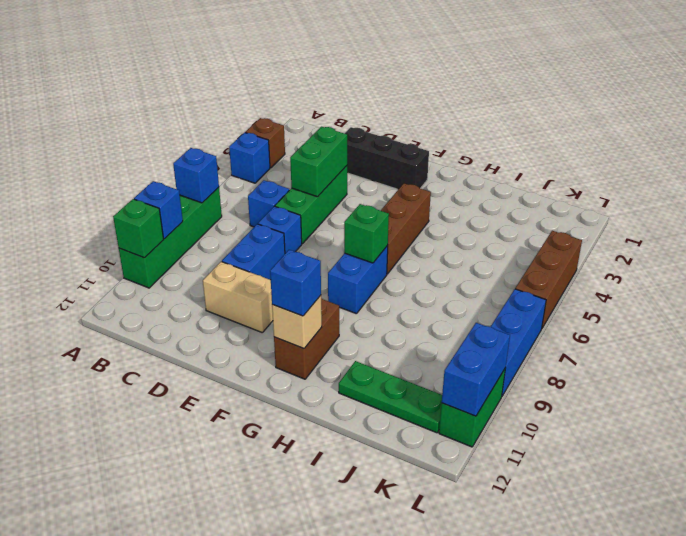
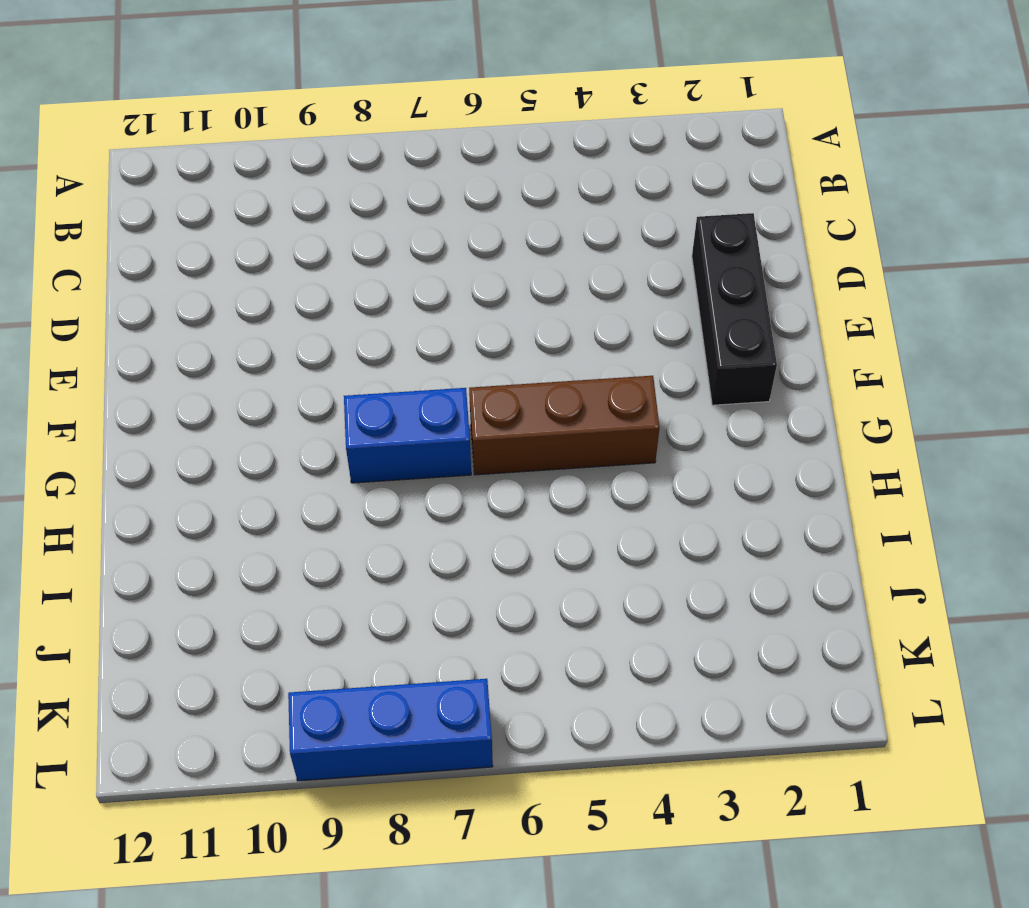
none -> brown brick A3 level 1
none -> blue brick A4 level 1
none -> green brick A7:A10 level 1

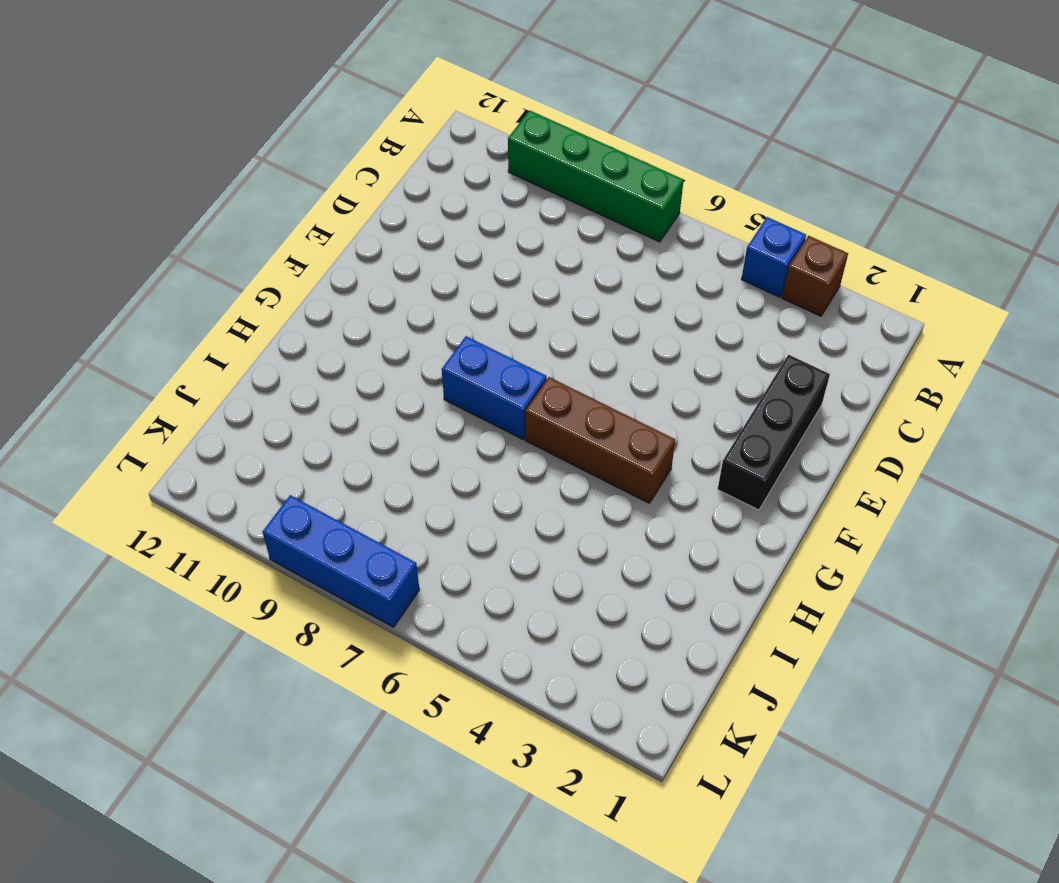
none -> blue brick C6 level 1
none -> green brick D4:D6 level 1
none -> blue brick D7 level 1

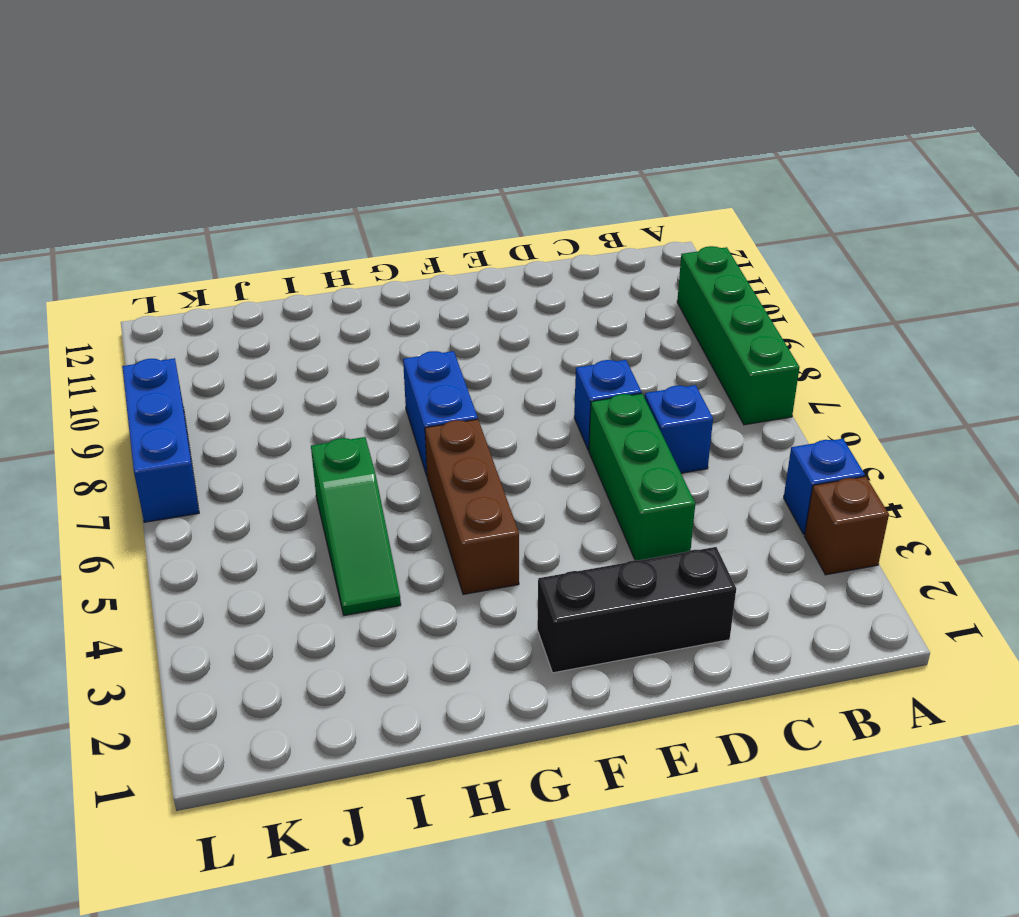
green slope I4:I6 level 1 top 6 -> none
none -> blue brick D8:D9 level 1
none -> tan brick D10:E10 level 1
none -> brown brick G10:G11 level 1

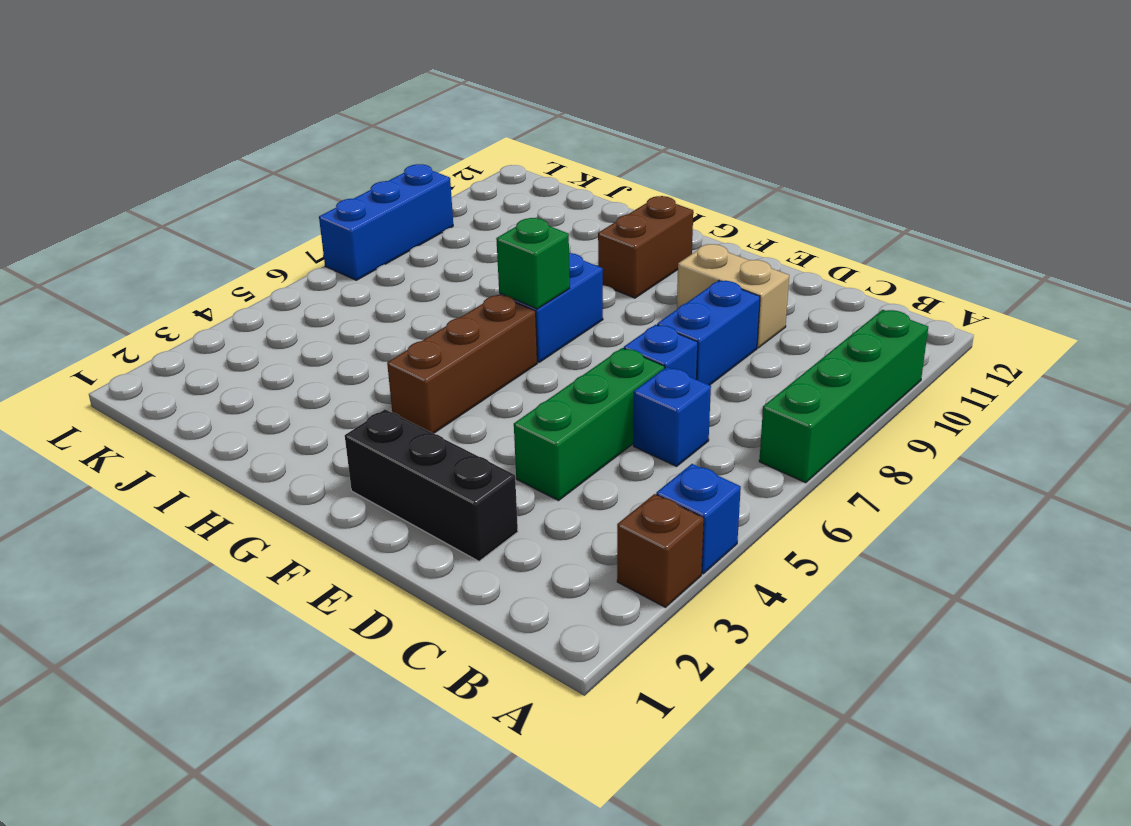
none -> green plate I11:K11 level 1
none -> brown brick L4:L6 level 1
none -> green brick L10:L11 level 1

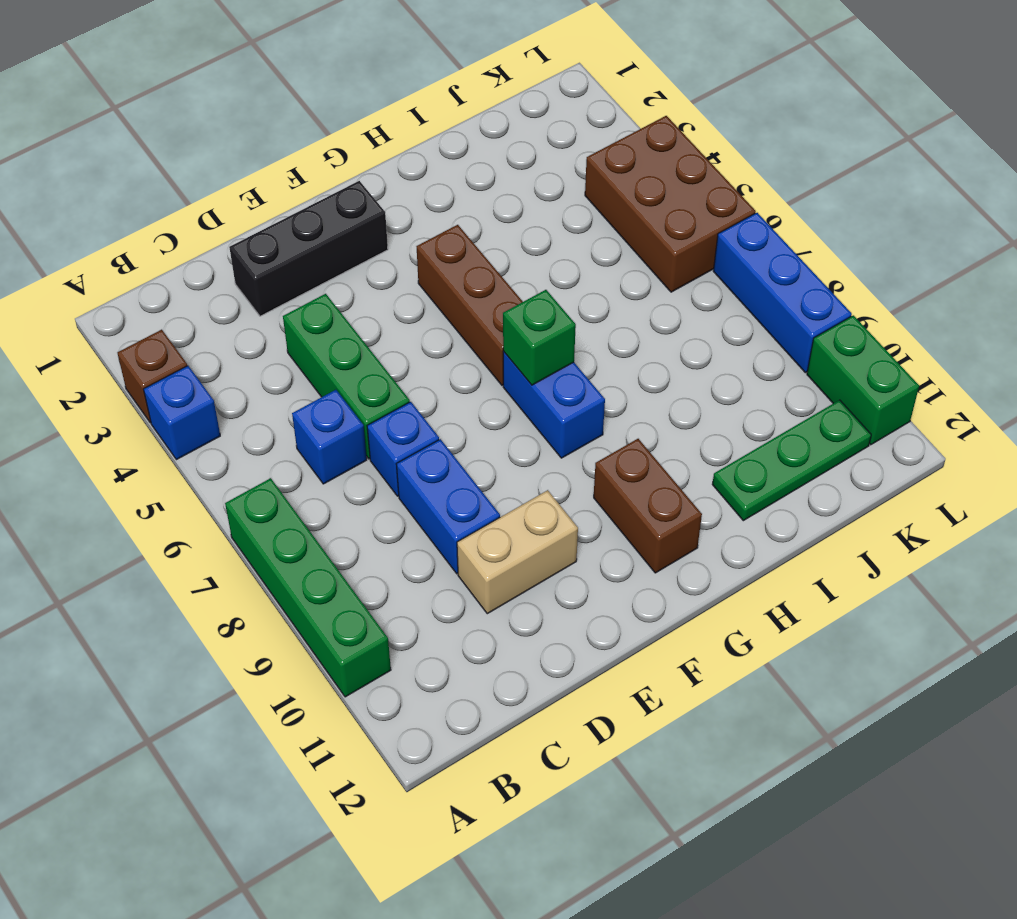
brown brick K4:L6 level 1 -> brown brick L4:L6 level 1
none -> blue brick A7 level 2
none -> blue brick A9 level 2
none -> green brick A10 level 2

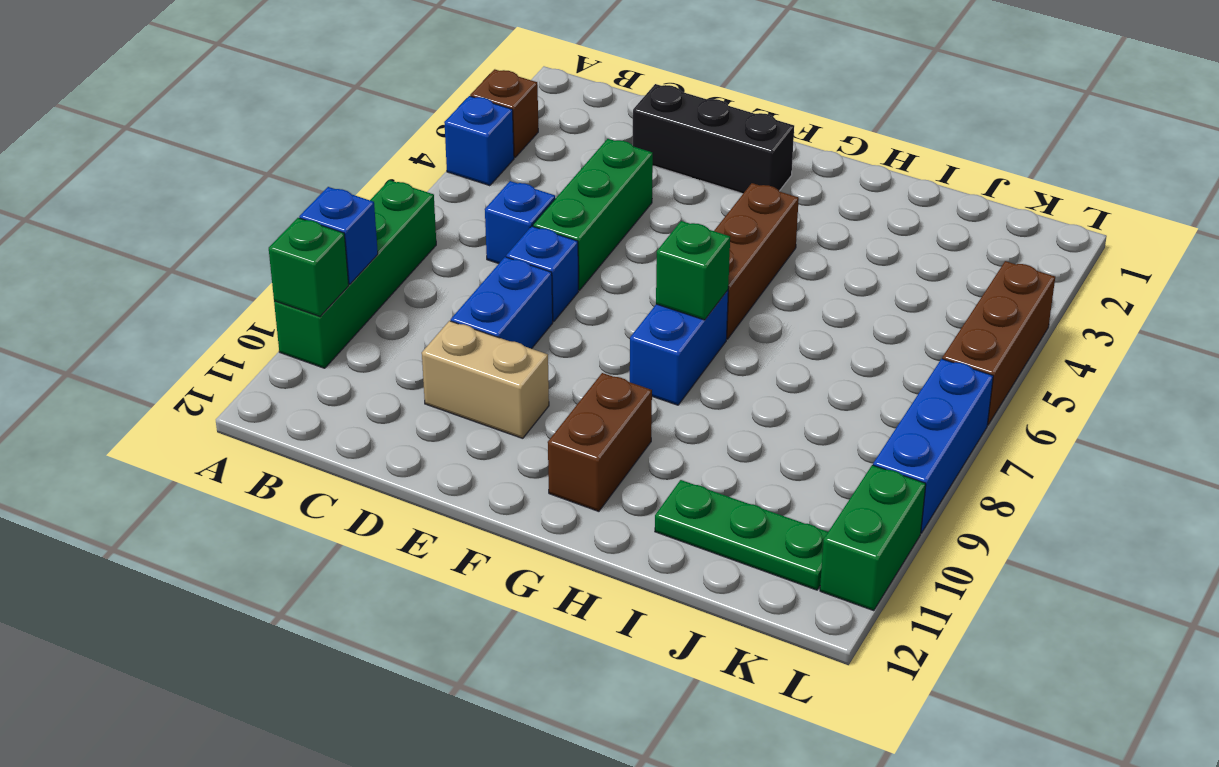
none -> blue brick A7 level 2
none -> green brick D4:D5 level 2
none -> tan brick G11 level 2

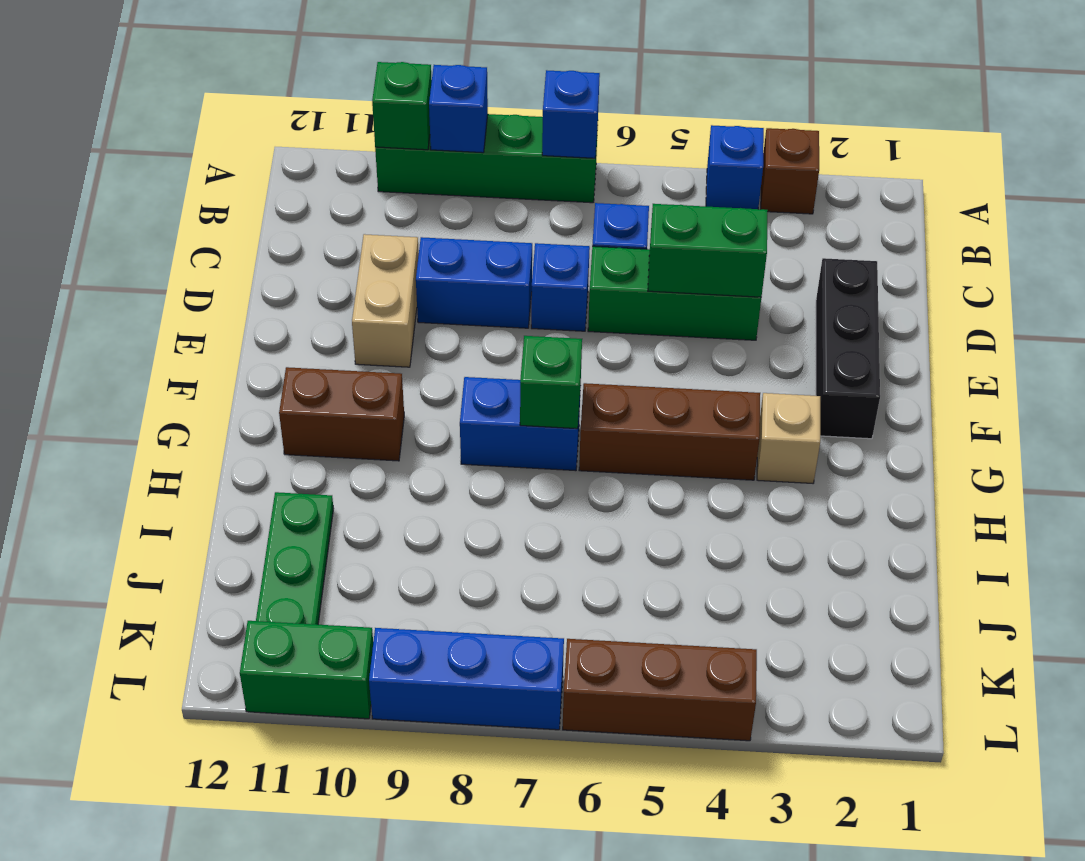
tan brick G3 level 1 -> tan brick G11 level 2
none -> blue brick L10:L11 level 2
none -> blue brick G11 level 3

